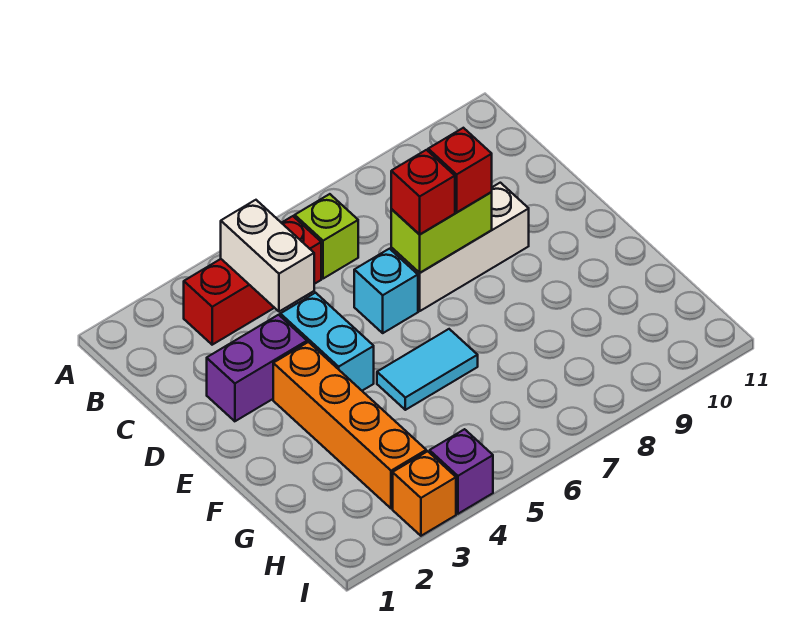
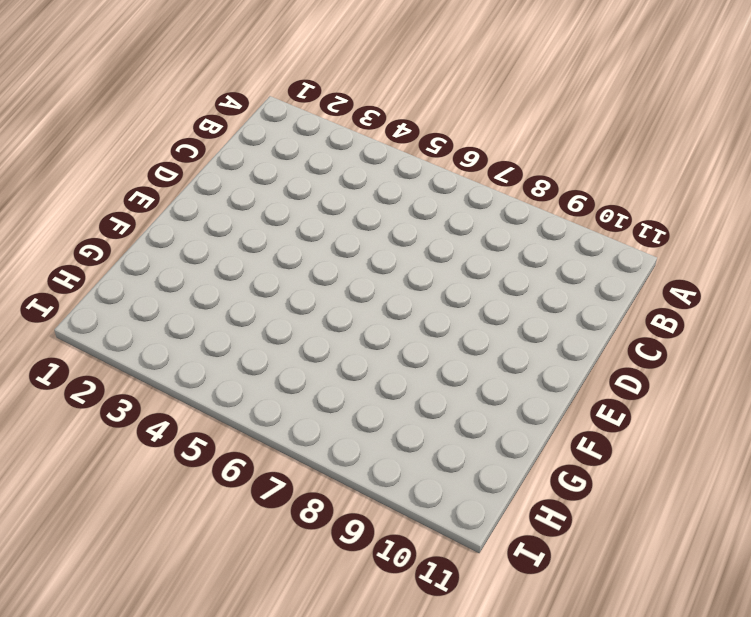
none -> red brick B3:B5 level 1
none -> lime brick B6 level 1
none -> purple brick D2:D3 level 1

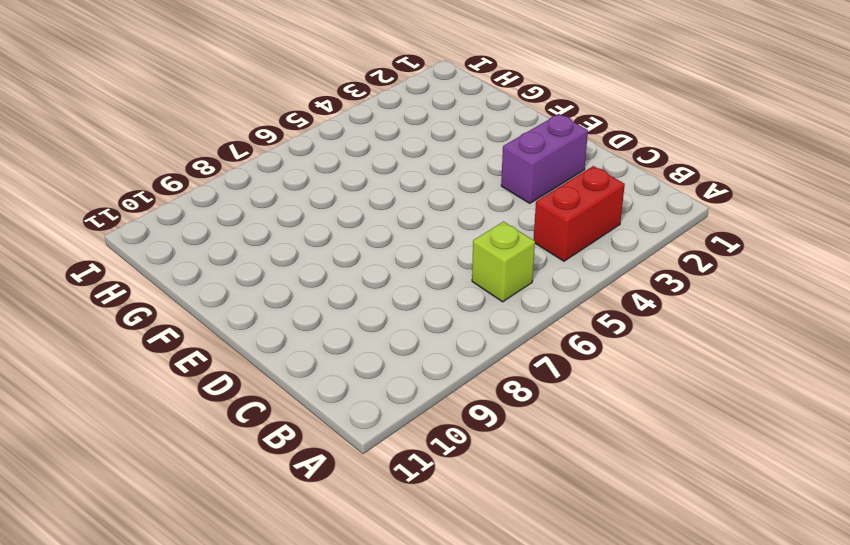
red brick B3:B4 level 1 -> red brick B3:B5 level 1
none -> cyan brick D4:E4 level 1
none -> cyan brick D6 level 1
none -> white brick D7:D9 level 1

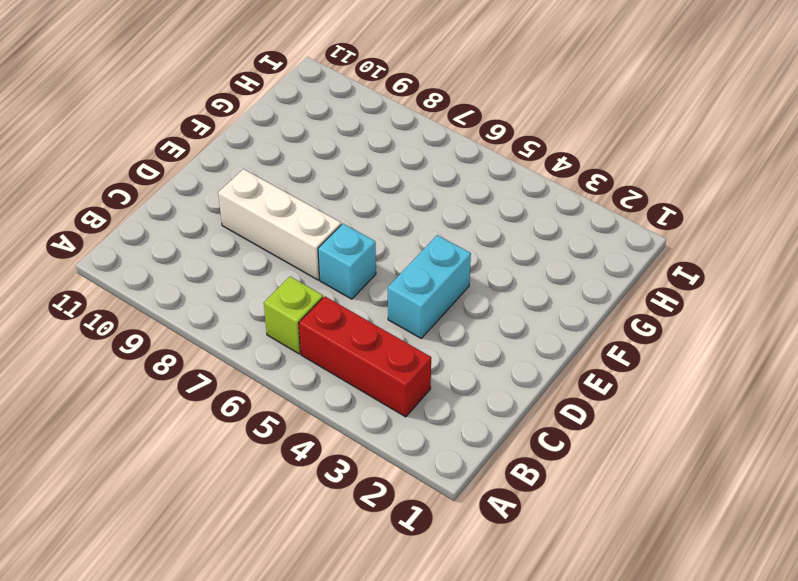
none -> purple brick D2:D3 level 1
none -> orange brick E3:H3 level 1
none -> cyan tile F5:F6 level 1

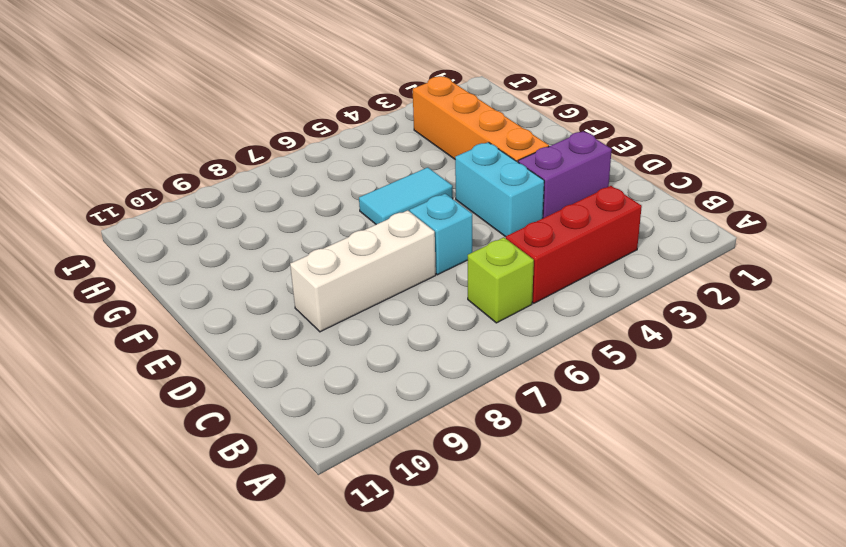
none -> orange brick I3 level 1
none -> purple brick I4 level 1
none -> white brick B4:C4 level 2

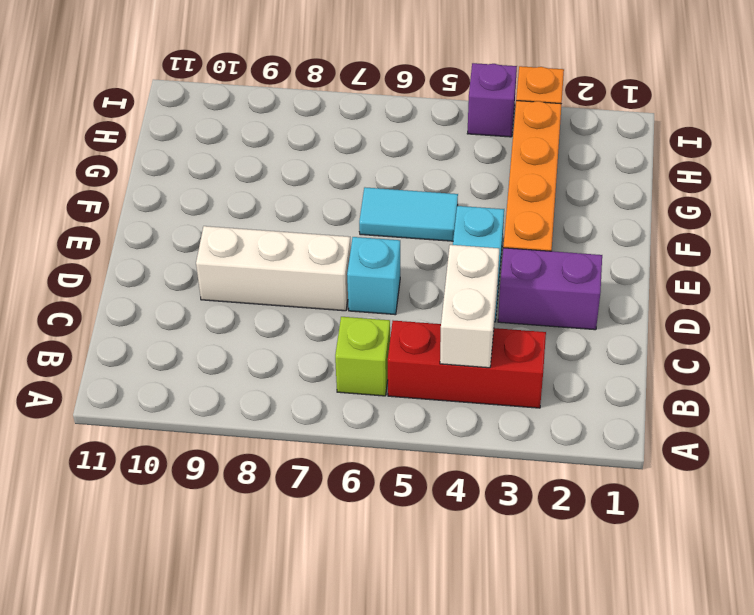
none -> lime brick D7:D8 level 2
none -> red brick D7 level 3
none -> red brick D8 level 3

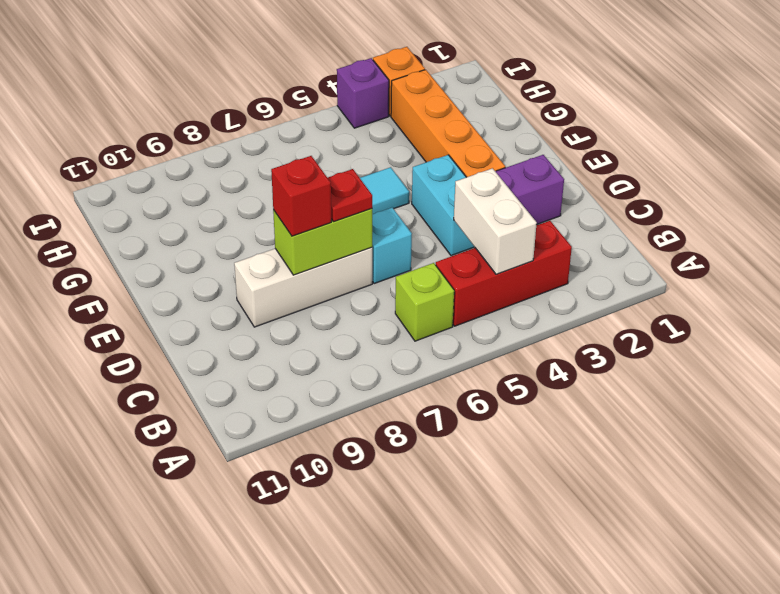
red plate D7 level 3 -> red brick D7 level 3

